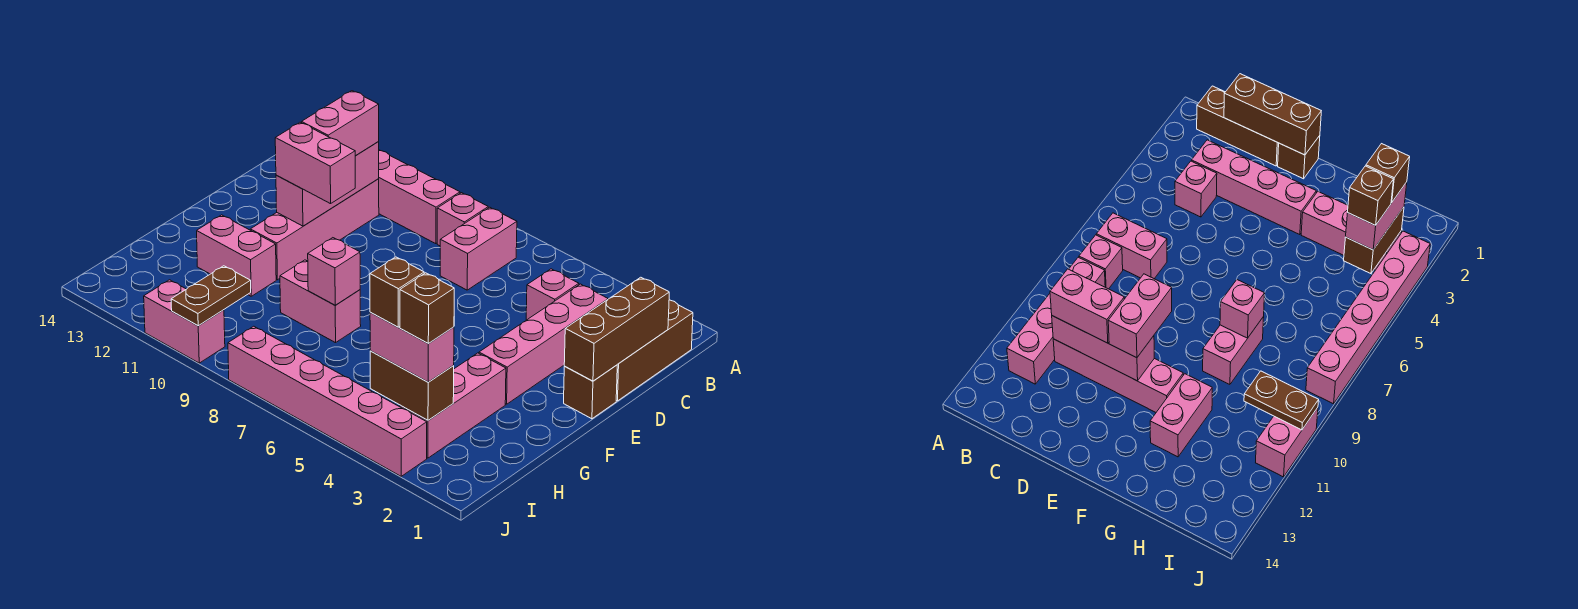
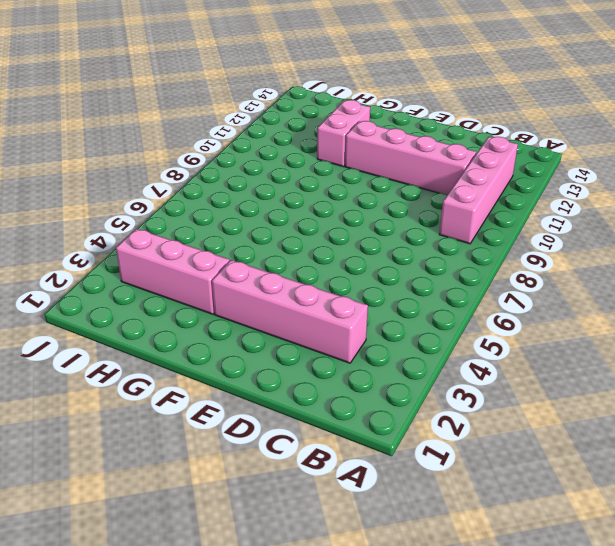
none -> brown brick B1:D1 level 1
none -> pink brick B7:C7 level 1
none -> pink brick B8 level 1

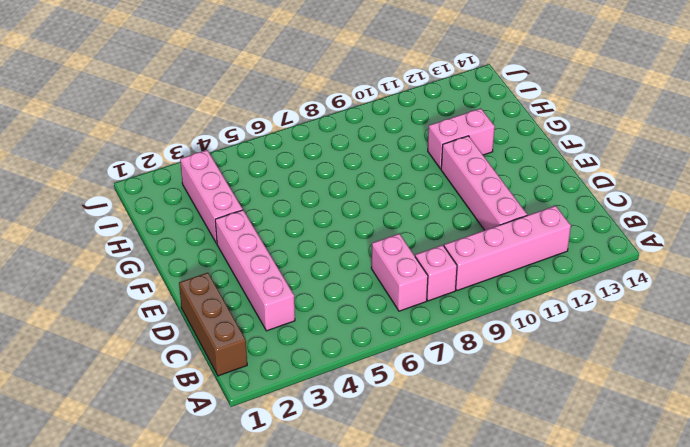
none -> pink brick C4 level 1
none -> brown brick E1 level 1
none -> pink brick G8:G9 level 1

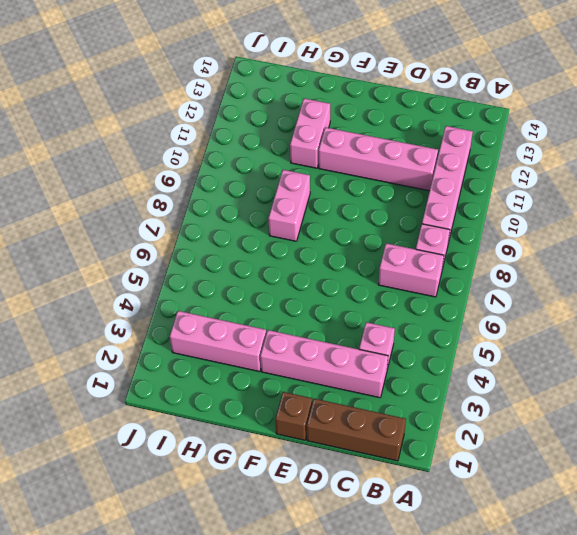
none -> pink brick J3:J8 level 1
none -> pink brick J10:J11 level 1
none -> brown brick C1:E1 level 2

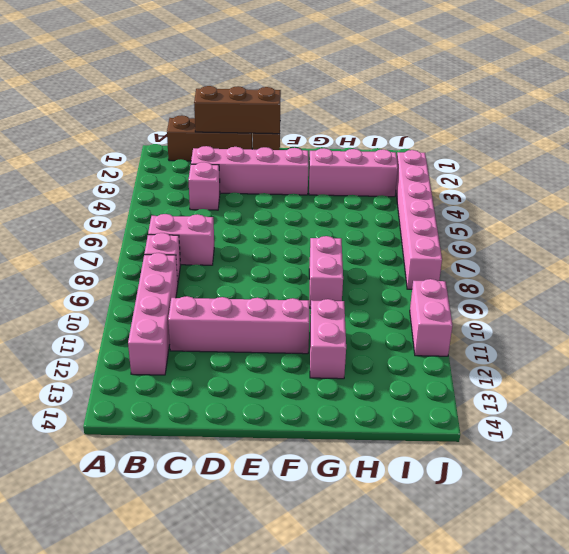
none -> pink brick C11:E11 level 2
none -> pink brick G8 level 2
none -> brown brick I3:I4 level 2

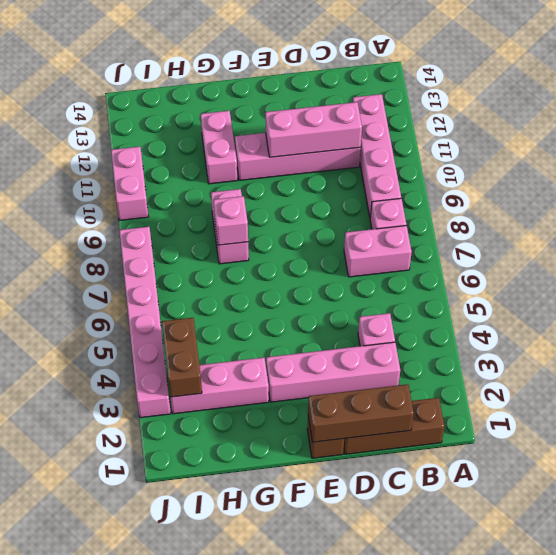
none -> brown plate I10:J10 level 2
none -> pink brick C11:D11 level 3
none -> pink brick E10:E11 level 3

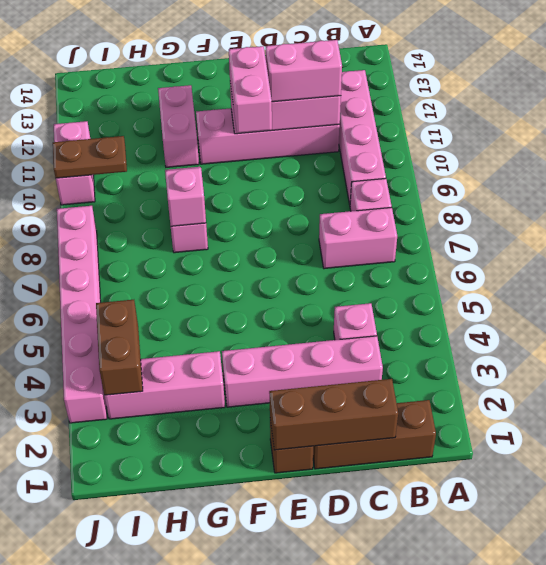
none -> pink brick I3:I4 level 3
none -> brown brick I3 level 4
none -> brown brick I4 level 4

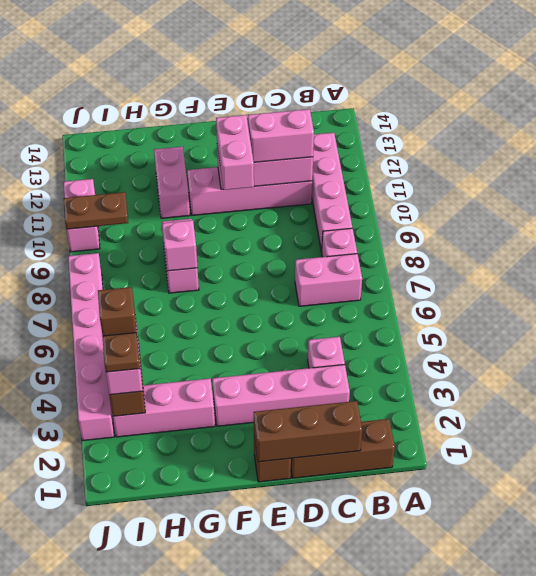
brown plate I3 level 4 -> brown brick I3 level 4

